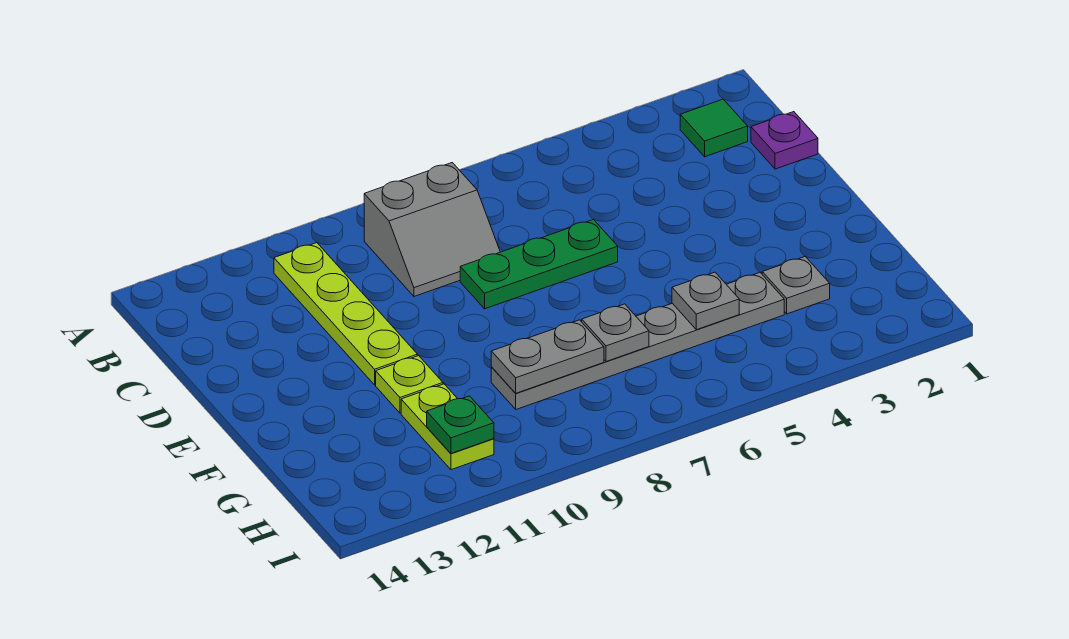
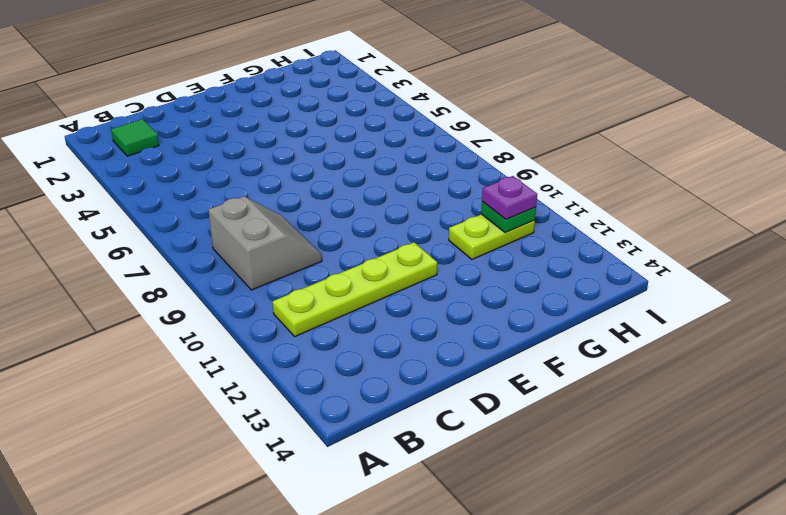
purple plate H11 level 3 -> purple plate C1 level 1
none -> green plate D6:D8 level 1
none -> lime plate F11 level 1
none -> grey plate G3 level 1

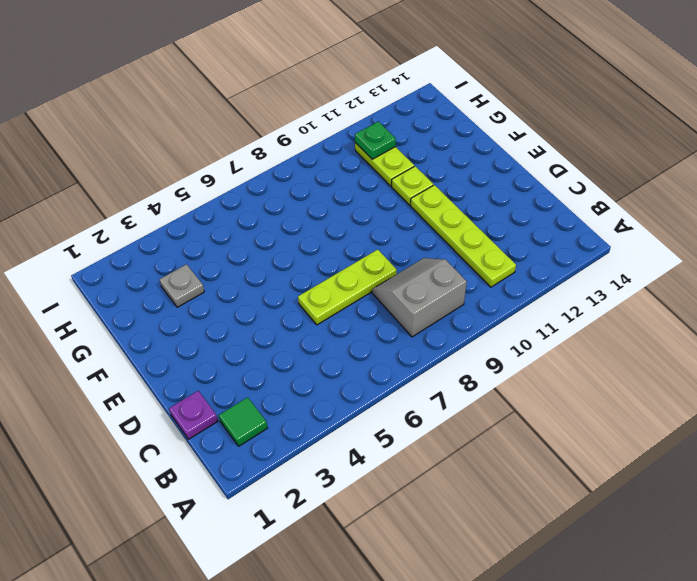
lime plate D6:D8 level 1 -> green plate D6:D8 level 1
none -> grey plate G4:G9 level 1
none -> grey plate G5 level 2
none -> grey plate G7 level 2

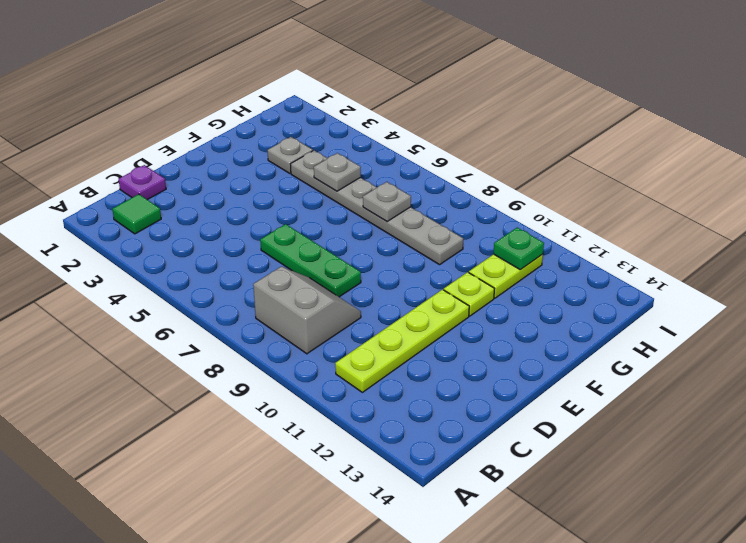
none -> grey plate G8:G9 level 2

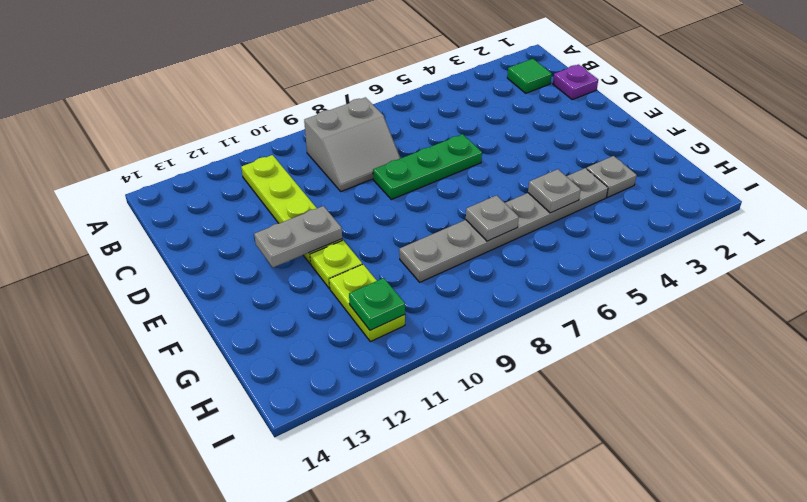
grey plate E11:E12 level 2 -> grey plate G8:G9 level 2

